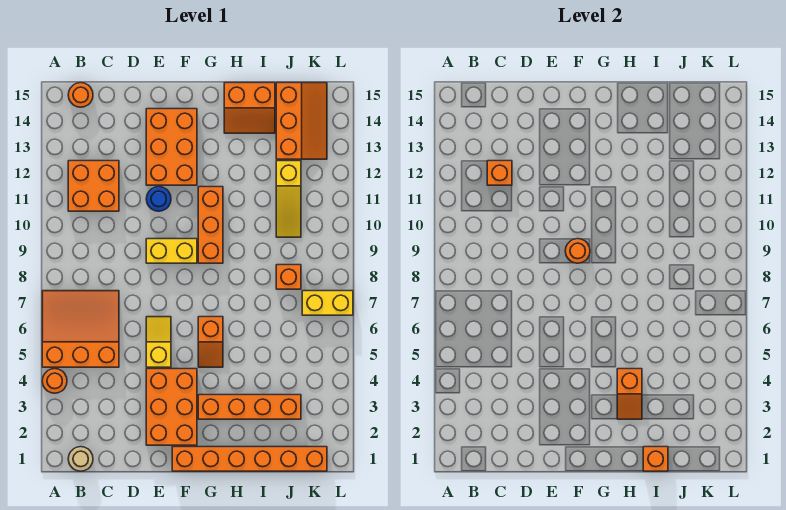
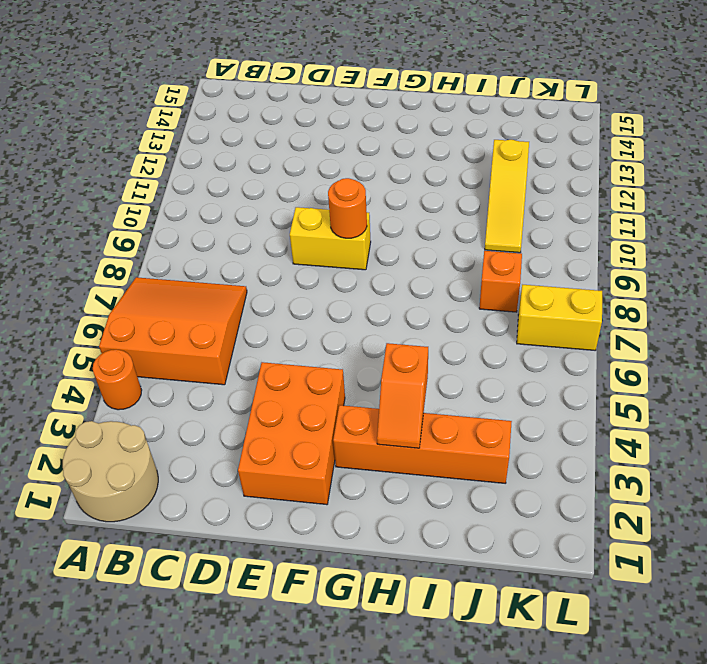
tan round brick A1:B2 level 1 -> tan round brick B1 level 1
none -> orange brick B11:C12 level 1
none -> orange round brick B15 level 1
none -> yellow slope E5:E6 level 1 top 5

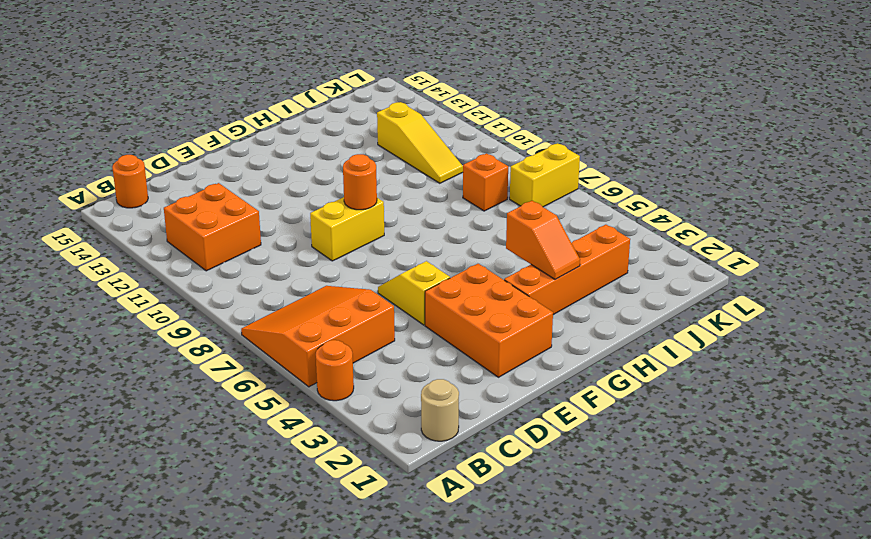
none -> blue round brick E11 level 1
none -> orange brick E12:F14 level 1
none -> orange brick F1:K1 level 1

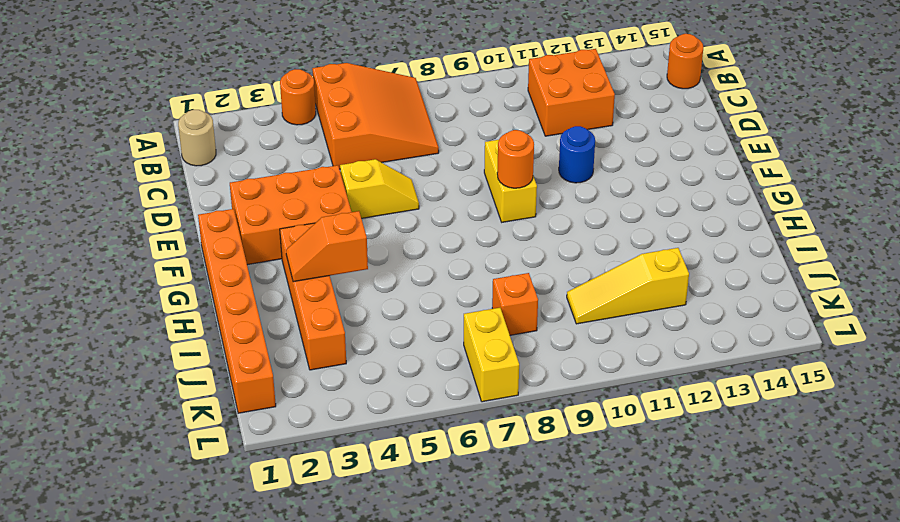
none -> orange brick E12:F14 level 1
none -> orange slope G5:G6 level 1 top 6
none -> orange brick G9:G11 level 1

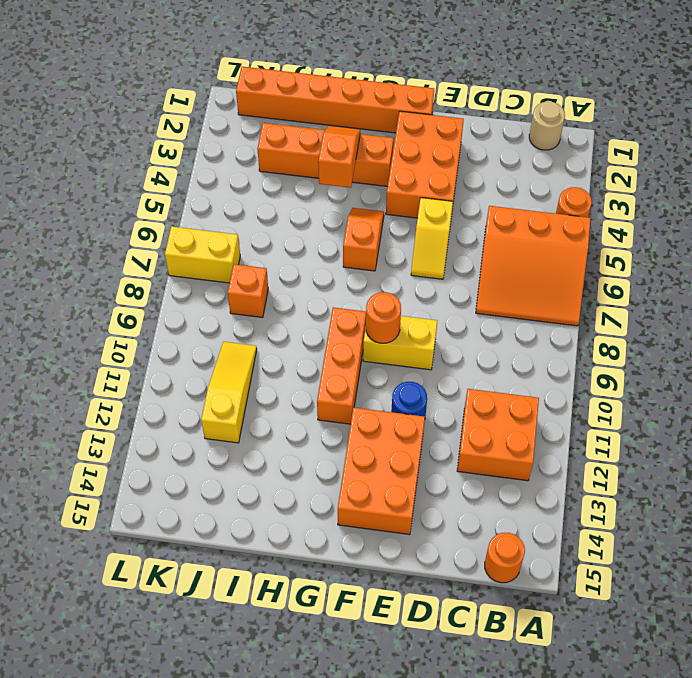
none -> orange slope H14:I15 level 1 top 15
none -> orange slope J13:K15 level 1 top J
none -> orange brick C12 level 2

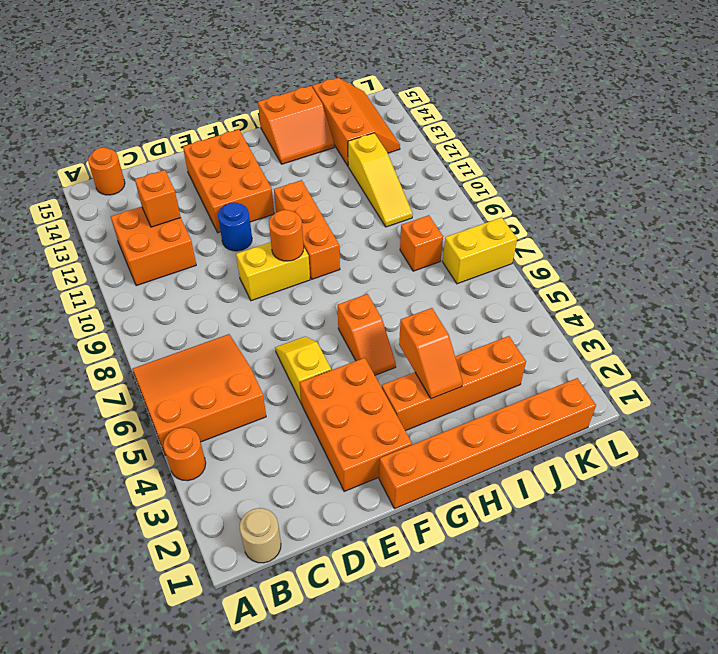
none -> orange brick I1 level 2

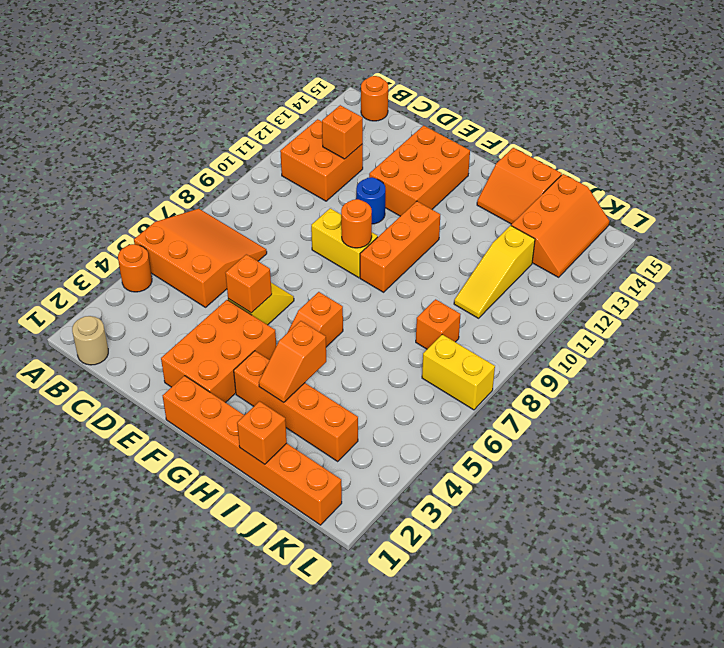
orange brick E5 level 2 -> none

